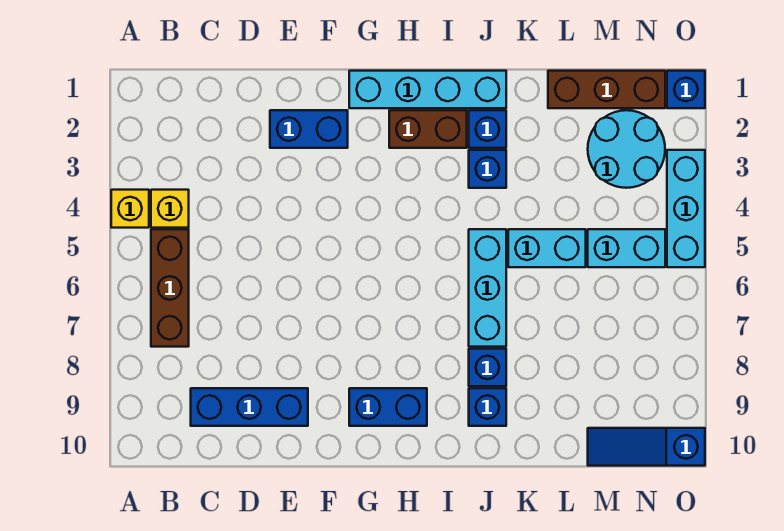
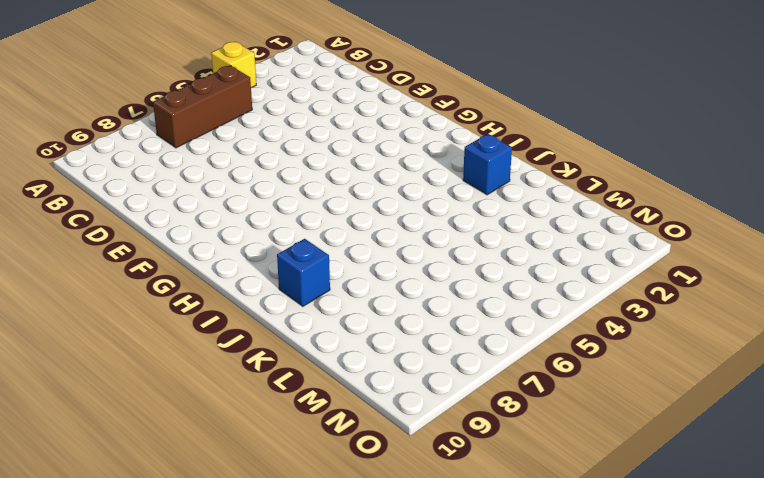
none -> yellow brick B4 level 1
none -> blue brick C9:E9 level 1
none -> blue brick E2:F2 level 1

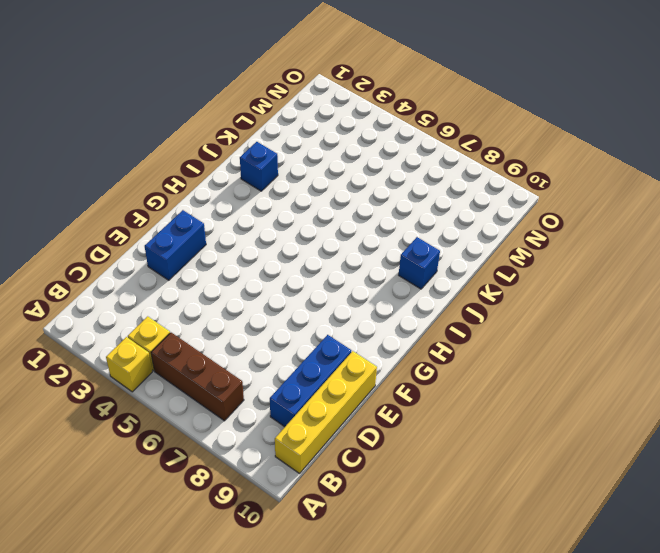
yellow brick B10:E10 level 1 -> none
none -> cyan brick G1:J1 level 1
none -> blue brick G9:H9 level 1
none -> brown brick H2:I2 level 1

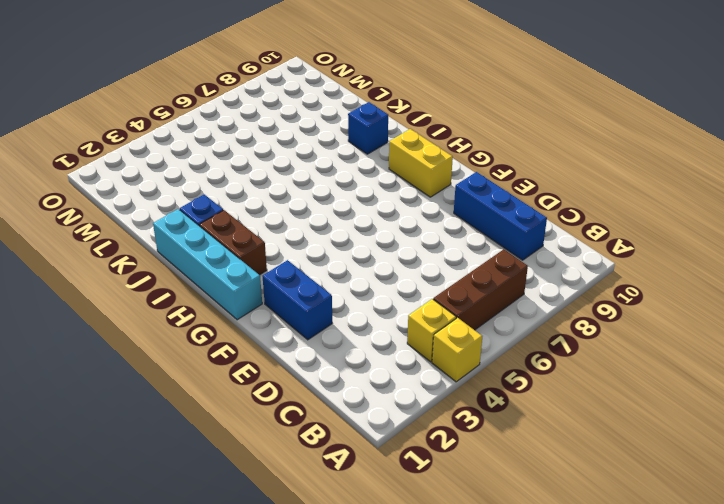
yellow brick G9:H9 level 1 -> blue brick G9:H9 level 1
none -> blue brick J3 level 1
none -> cyan brick J5:J7 level 1
none -> blue brick J8 level 1

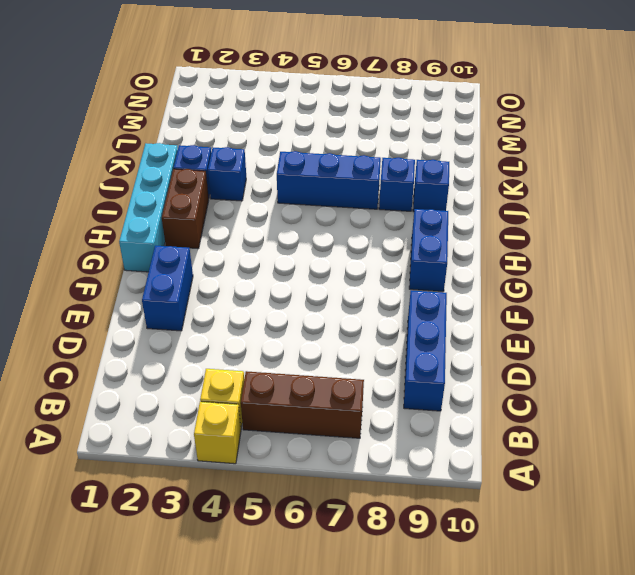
blue brick J5:J7 level 1 -> cyan brick J5:J7 level 1
none -> cyan brick K5:L5 level 1
none -> brown brick L1:N1 level 1
none -> cyan round brick M2:N3 level 1

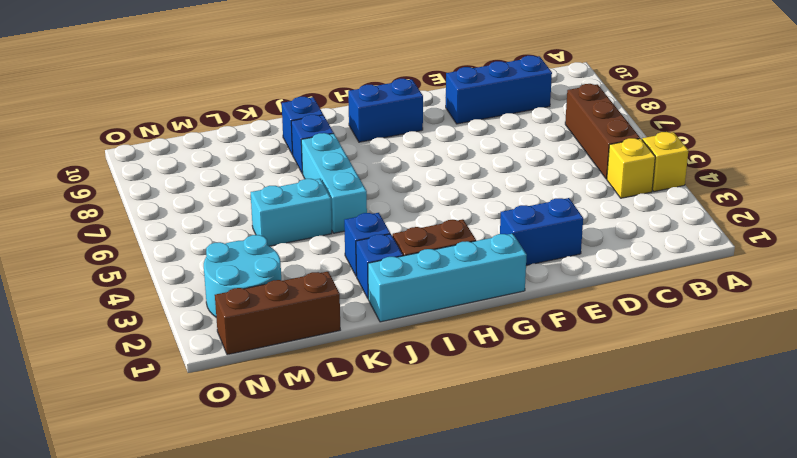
none -> cyan brick M5:N5 level 1
none -> blue slope M10:O10 level 1 top O
none -> blue brick O1 level 1

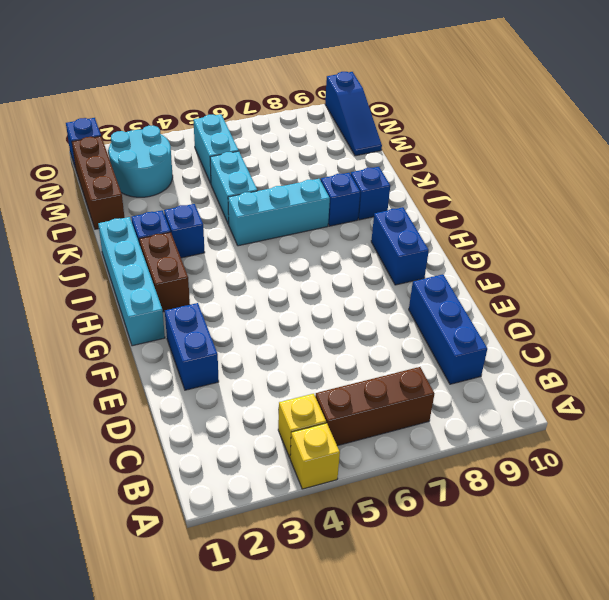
none -> cyan brick O3:O5 level 1

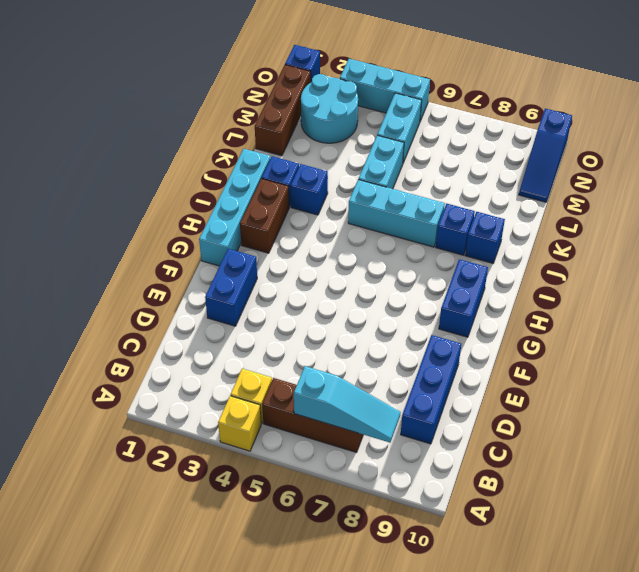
cyan slope B6:B8 level 2 top 6 -> none

